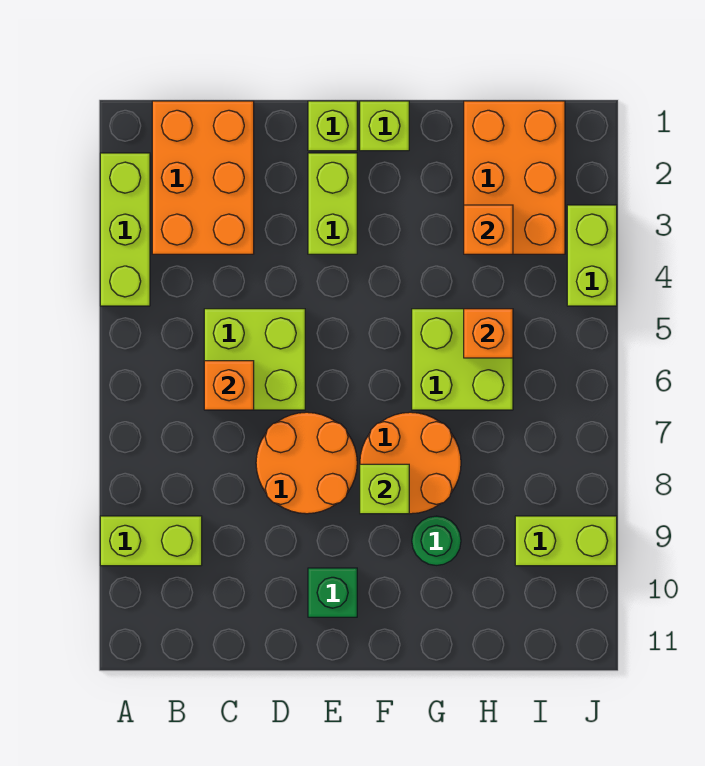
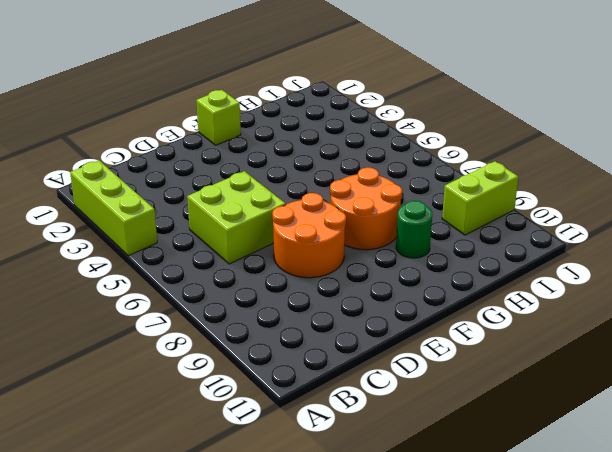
none -> lime brick A9:B9 level 1
none -> orange brick B1:C3 level 1
none -> lime brick E1 level 1

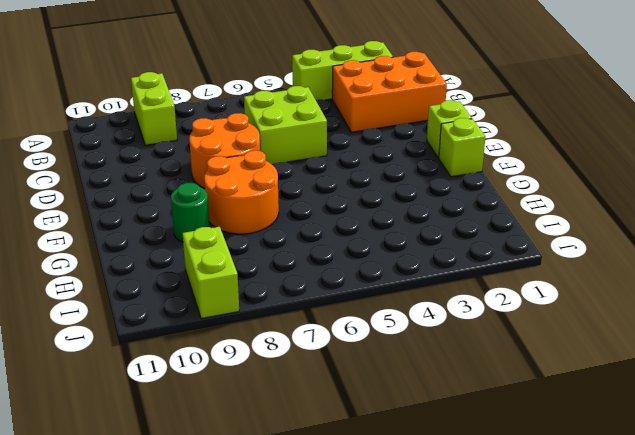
none -> lime brick E2:E3 level 1
none -> green brick E10 level 1
none -> lime brick G5:H6 level 1

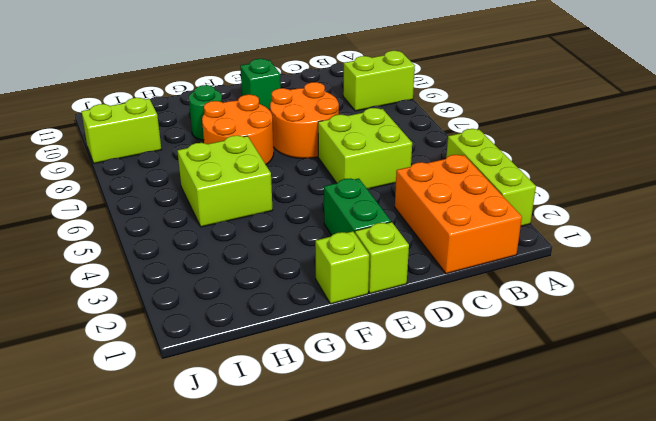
green brick E2:E3 level 1 -> lime brick E2:E3 level 1
none -> orange brick H1:I3 level 1
none -> lime brick J3:J4 level 1
none -> orange brick C6 level 2

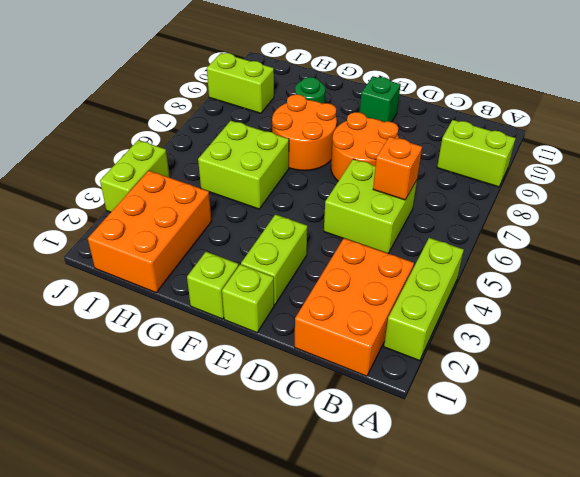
none -> lime brick F8 level 2
none -> orange brick H3 level 2
none -> orange brick H5 level 2

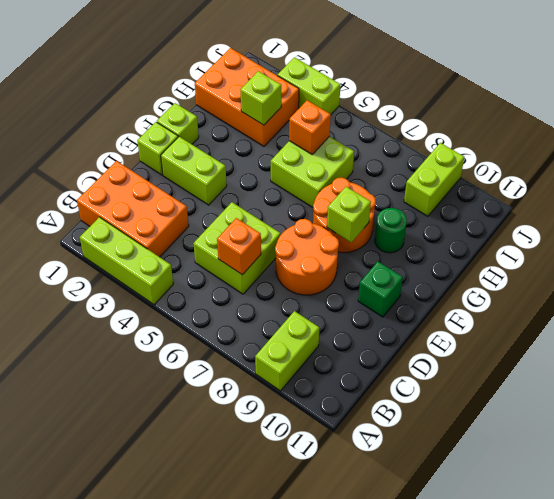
lime brick H3 level 2 -> orange brick H3 level 2

